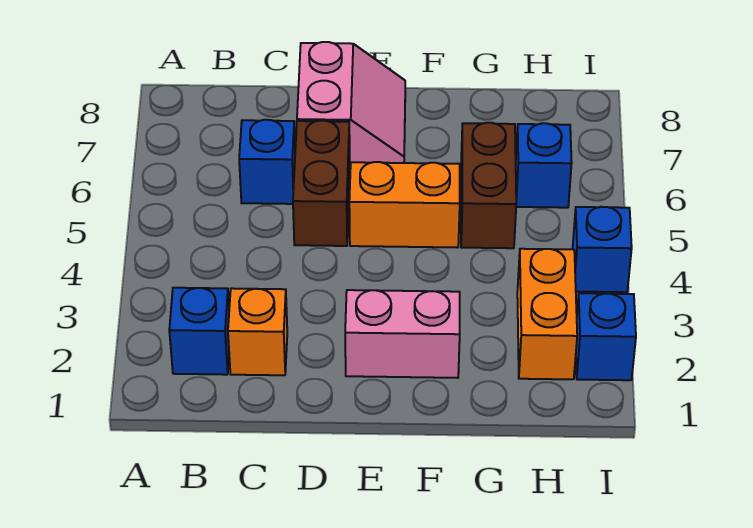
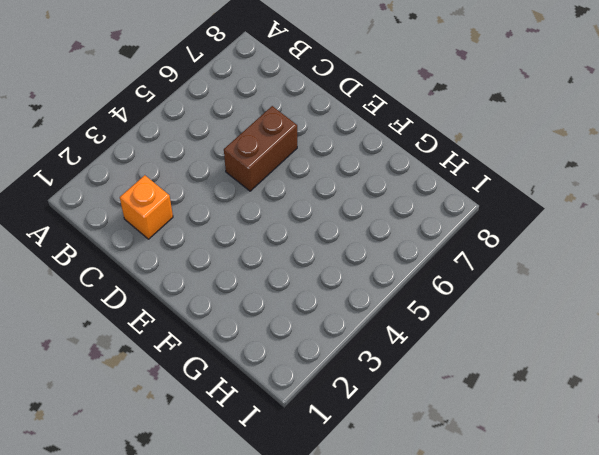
none -> blue brick B2 level 1
none -> blue brick C6 level 1
none -> pink slope D7:E8 level 1 top D

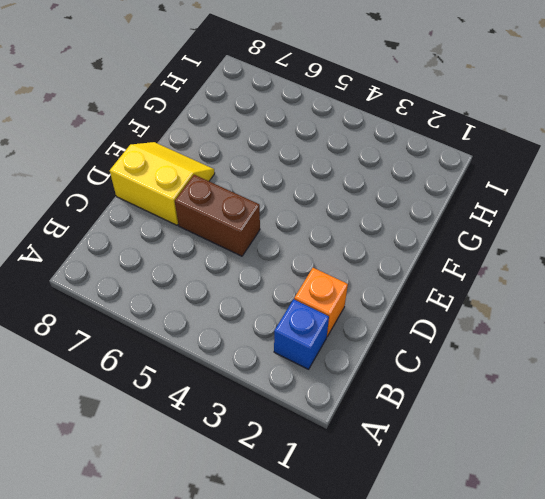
yellow slope D7:E8 level 1 top D -> pink slope D7:E8 level 1 top D
none -> blue brick C6 level 1
none -> pink brick E2:F2 level 1
none -> orange brick E5:F5 level 1

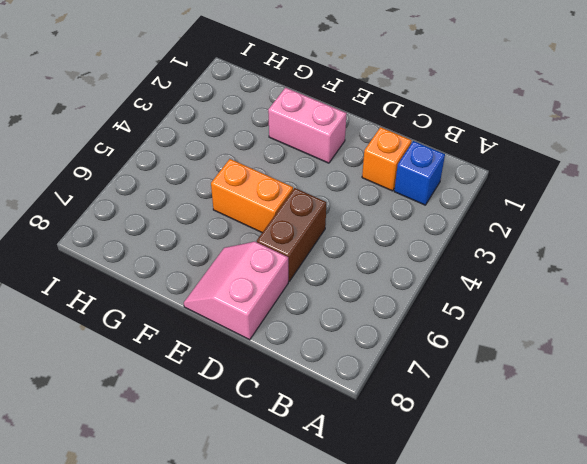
none -> blue brick C6 level 1
none -> brown brick G5:G6 level 1
none -> orange brick H2:H3 level 1

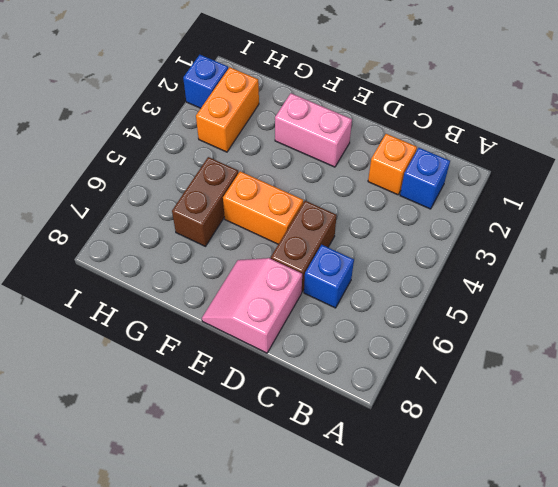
none -> blue brick H6 level 1
none -> blue brick I4 level 1

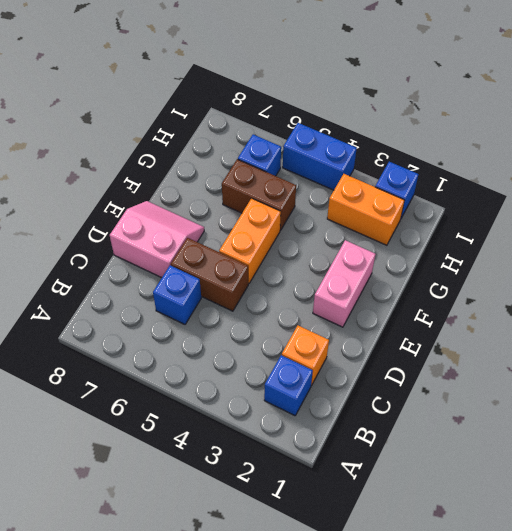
blue brick I4:I5 level 1 -> blue brick I4 level 1

